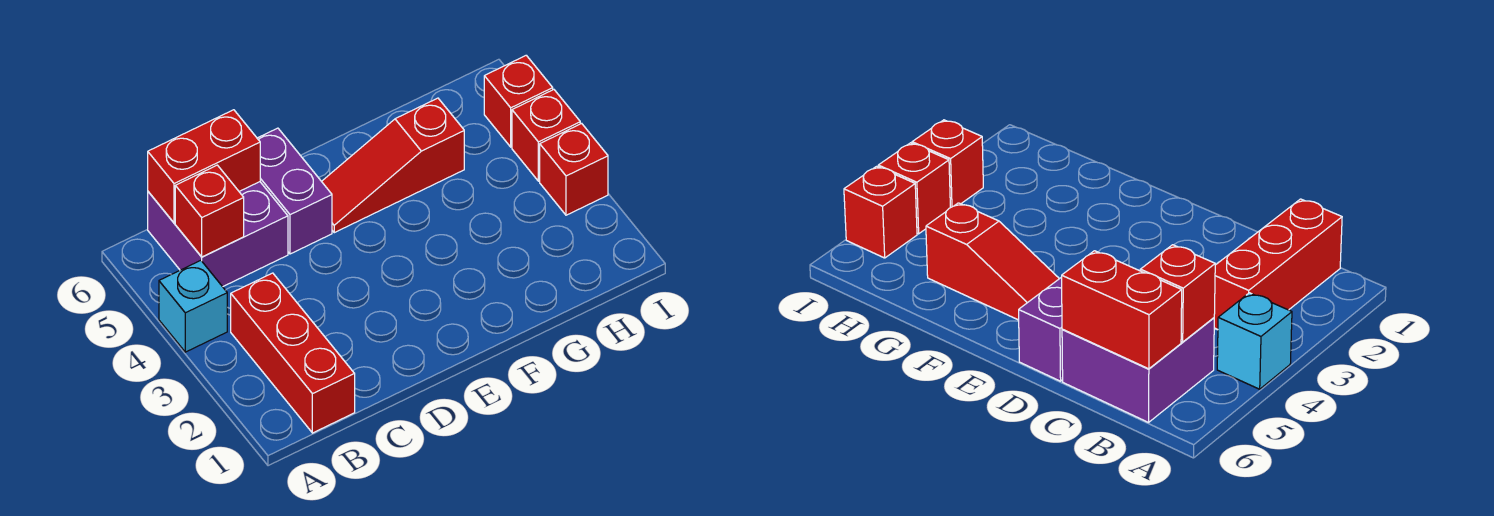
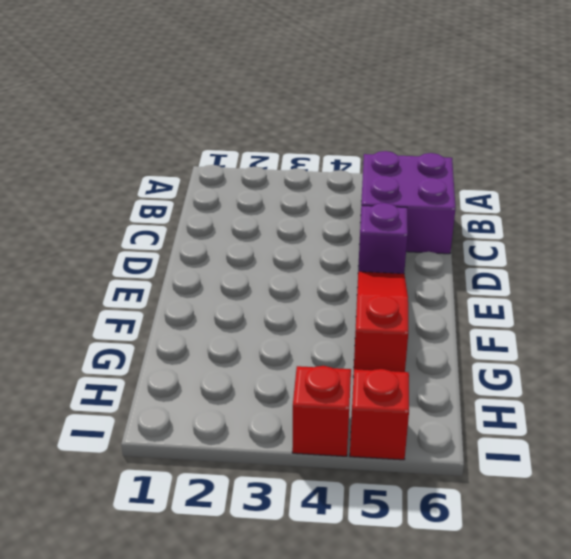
purple brick D5 level 1 -> purple brick D5:D6 level 1
none -> cyan brick A4 level 1
none -> red brick B1:B3 level 1

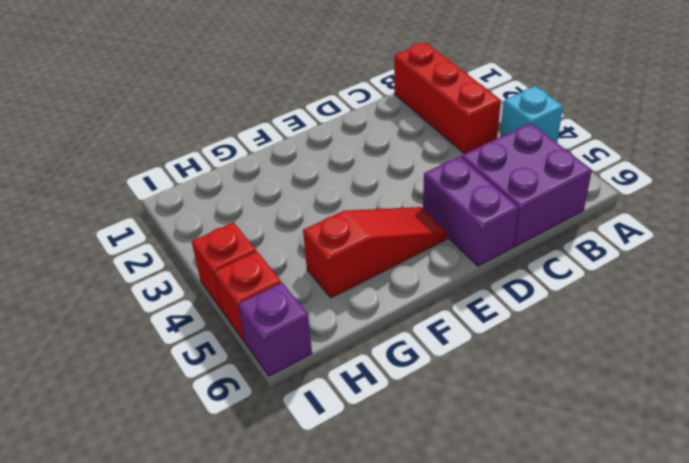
purple brick I6 level 1 -> none
none -> red brick I3 level 1
none -> red brick B5 level 2

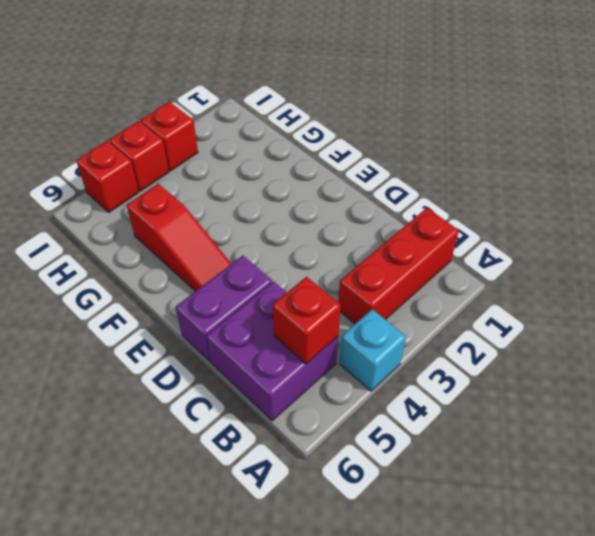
none -> red brick B6:C6 level 2

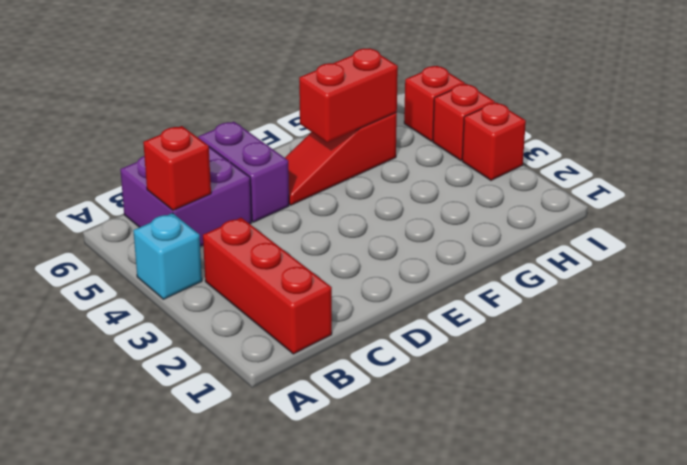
red brick F5:G5 level 2 -> red brick B6:C6 level 2

